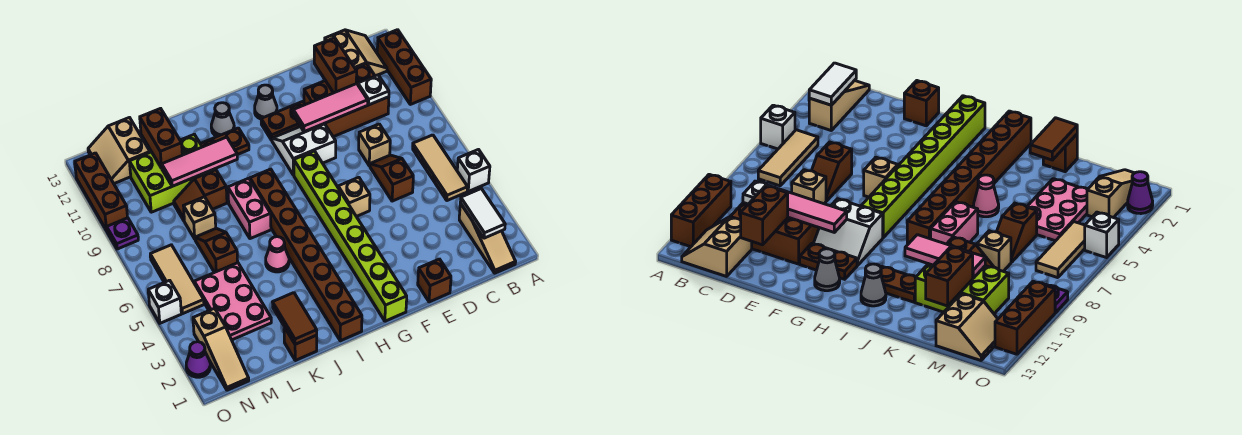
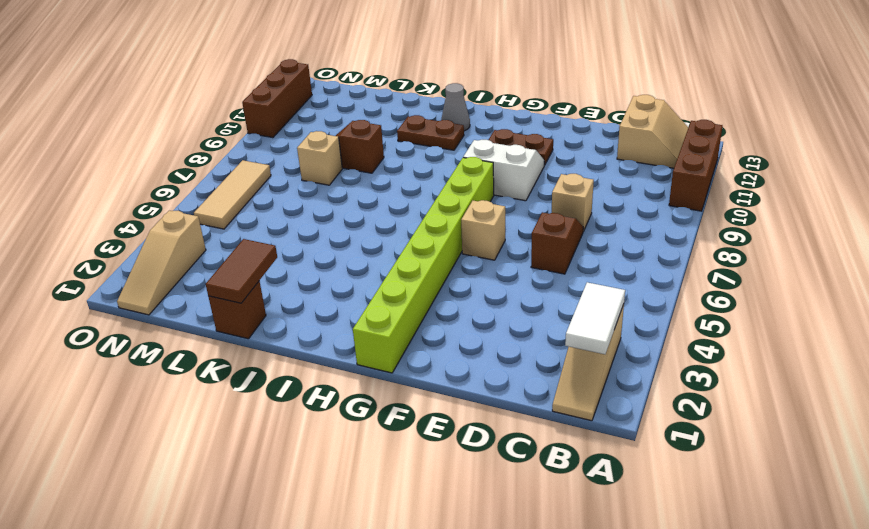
none -> white brick A5 level 1
none -> tan tile B5:B7 level 1
none -> brown brick C10:E11 level 1
none -> brown brick E1 level 1

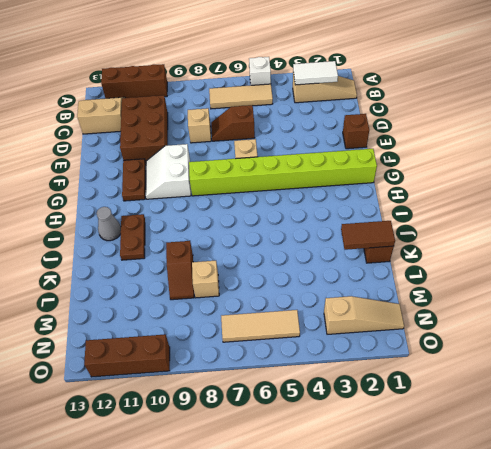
none -> grey cone G12 level 1
none -> brown brick I1:I8 level 1
none -> pink cone J5 level 1
none -> pink brick J7:J8 level 1

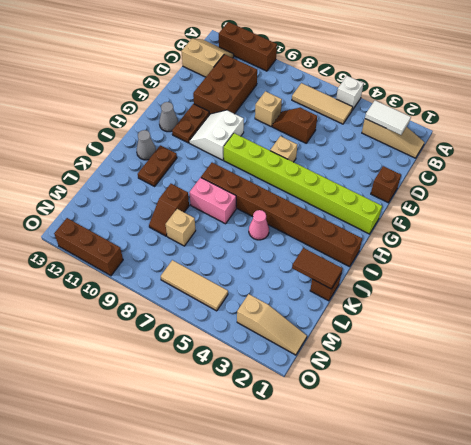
none -> lime brick K10:M11 level 1
none -> pink plate L3:M5 level 1
none -> brown slope L6:L7 level 1 top 6
none -> tan slope M12:N13 level 1 top M

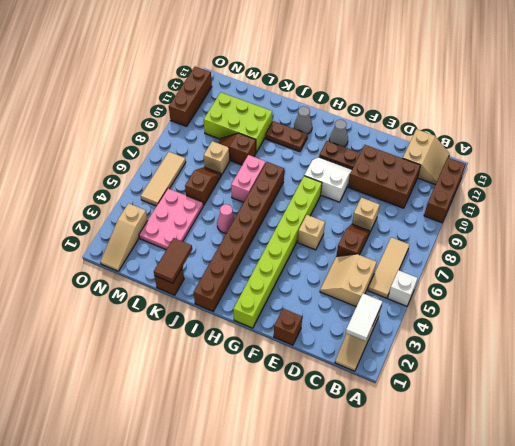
tan slope C4:D5 level 1 top C -> tan slope M12:N13 level 1 top M
none -> purple cone O2 level 1
none -> white brick O5 level 1
none -> purple plate O9 level 1
none -> white plate C10 level 2

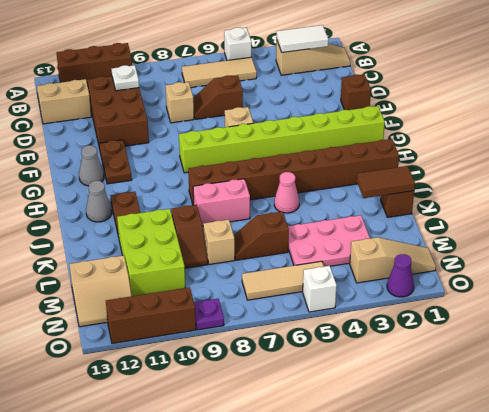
none -> white slope F9:G10 level 1 top 9
none -> pink tile D10:F10 level 2
none -> brown brick D11:D12 level 2
none -> pink tile J10:L10 level 2

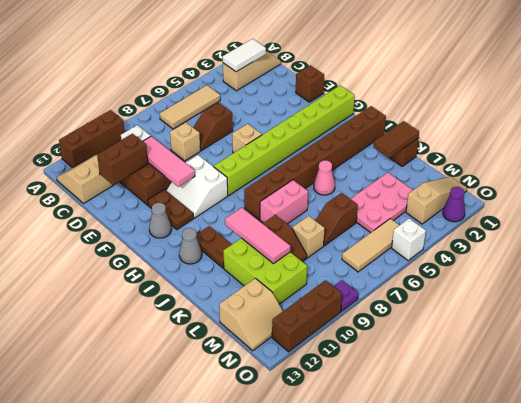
none -> white brick A5 level 1
none -> brown brick L11:L12 level 2

